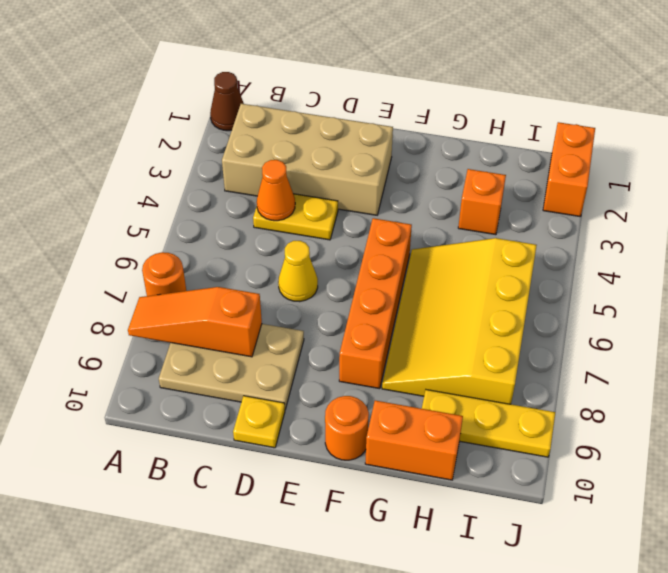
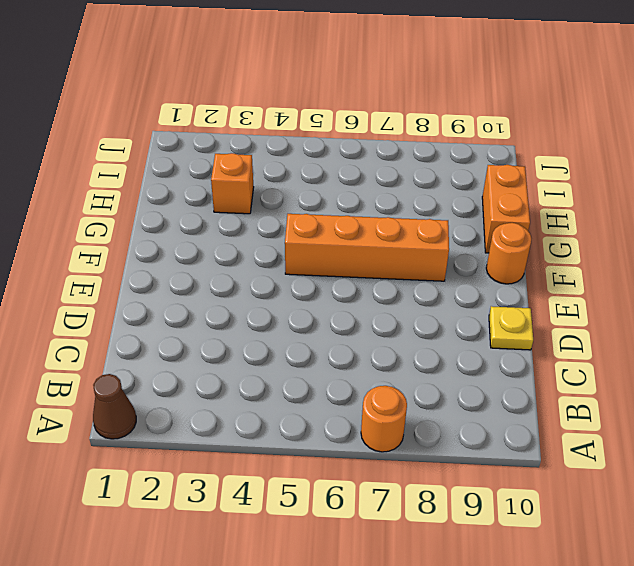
none -> tan brick B2:E3 level 1
none -> tan plate B8:D9 level 1
none -> yellow plate C4:D4 level 1

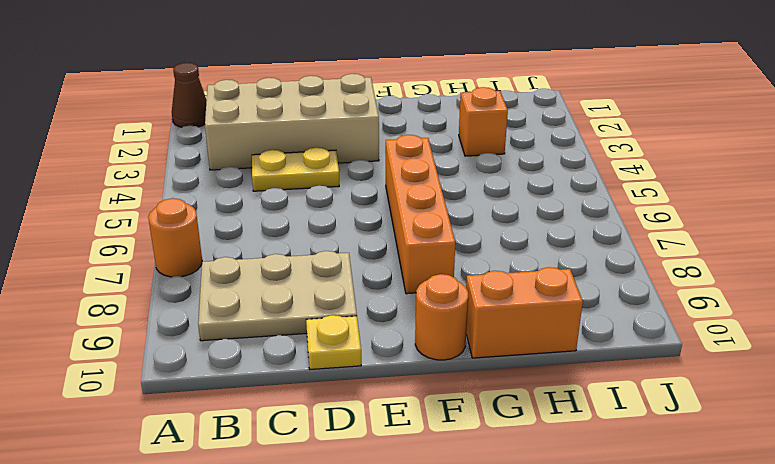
none -> yellow cone D6 level 1
none -> yellow slope G5:I8 level 1 top I
none -> yellow plate H9:J9 level 1

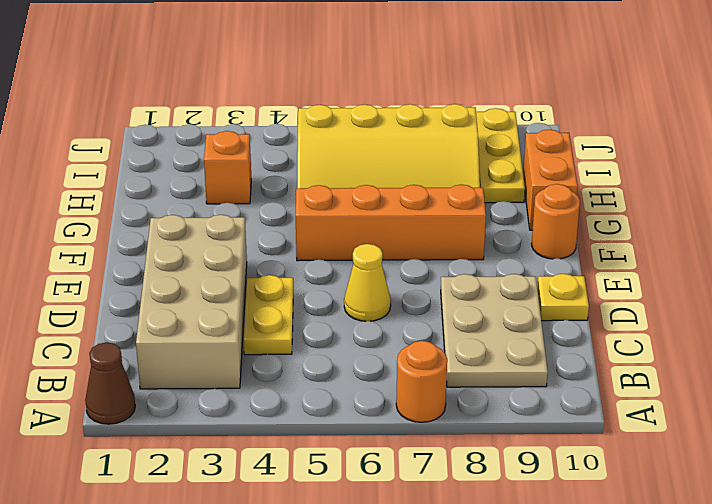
none -> orange brick J1:J2 level 1
none -> orange slope A8:C8 level 2 top C
none -> orange cone C4 level 2

